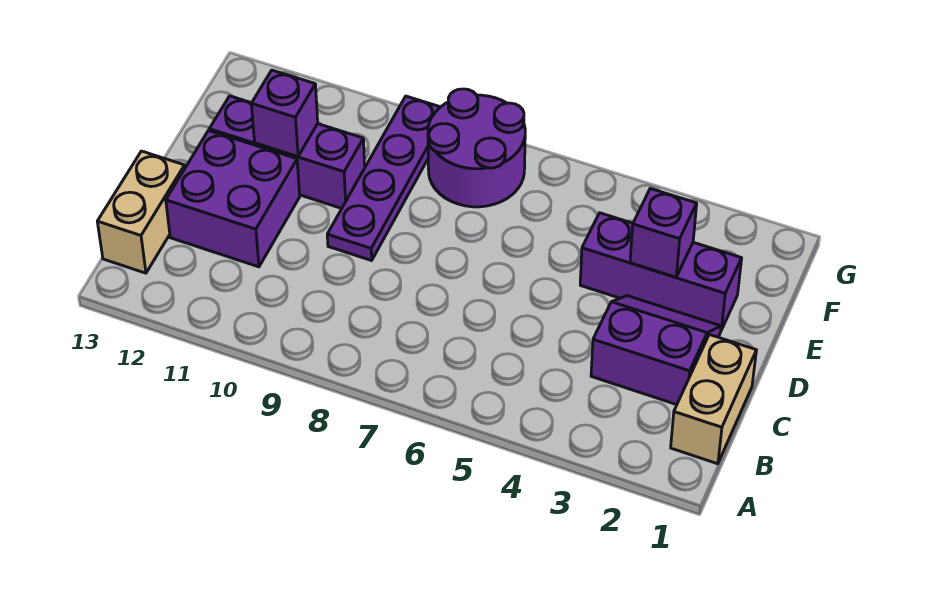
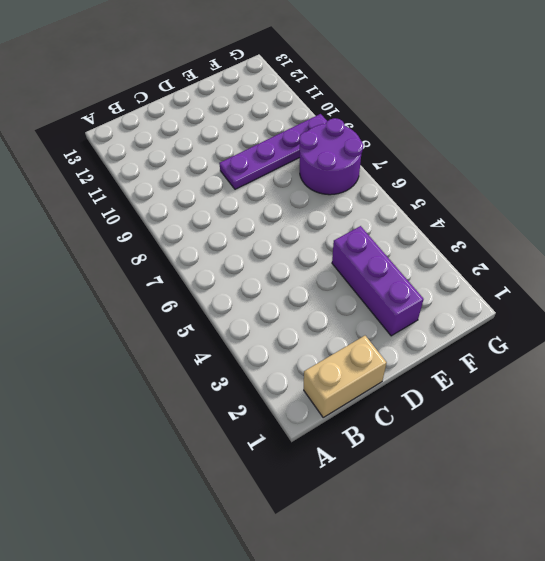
none -> tan brick B13:C13 level 1
none -> purple slope C2:D3 level 1 top C

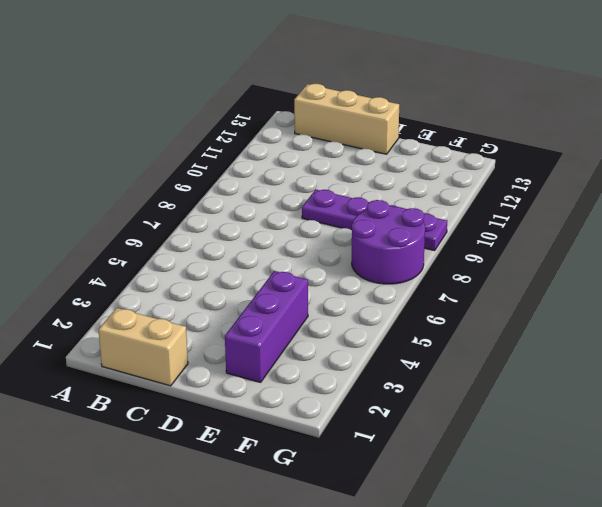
tan brick B13:D13 level 1 -> tan brick B13:C13 level 1
none -> purple slope C2:D3 level 1 top C
none -> purple brick C11:D12 level 1

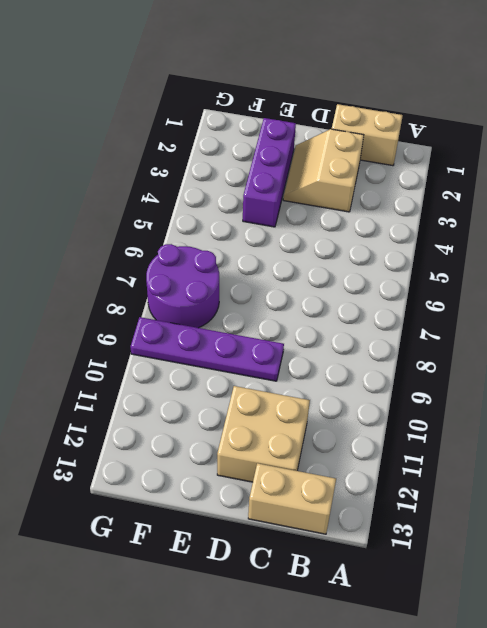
tan slope C2:D3 level 1 top C -> purple slope C2:D3 level 1 top C
tan brick C11:D12 level 1 -> purple brick C11:D12 level 1
none -> purple brick E10:E12 level 1
none -> purple brick E3 level 2

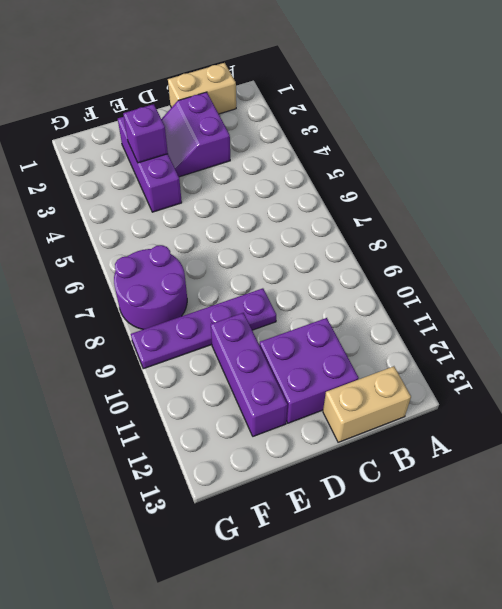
none -> purple brick E11 level 2

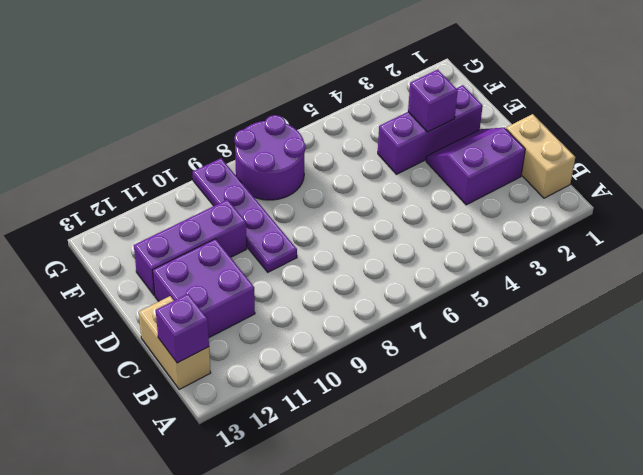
purple brick B13 level 2 -> purple brick E11 level 2

